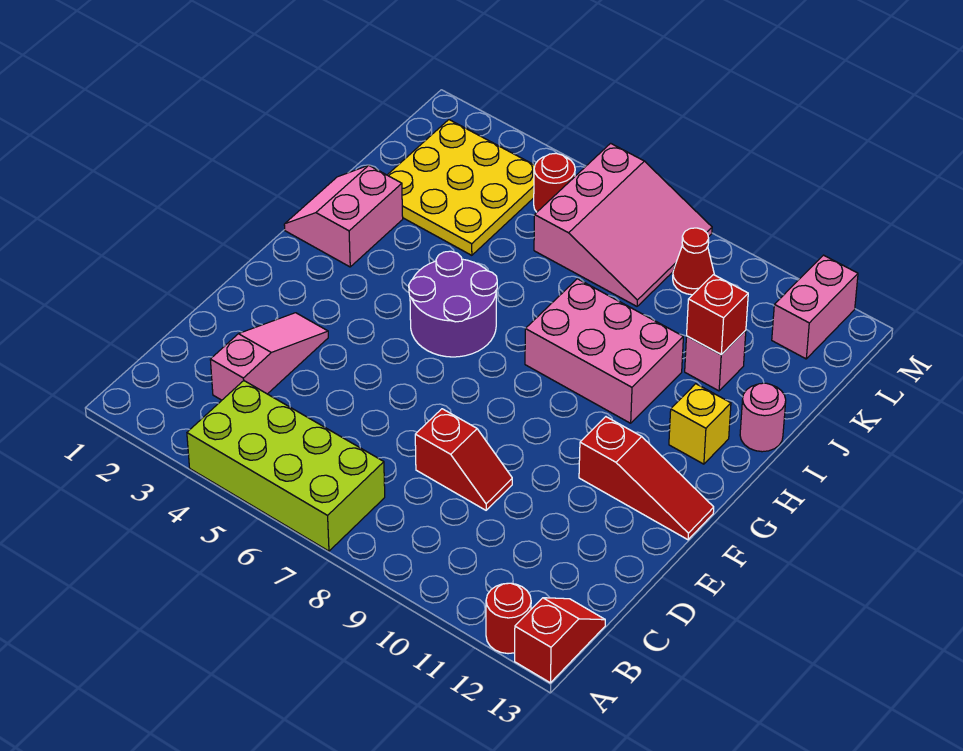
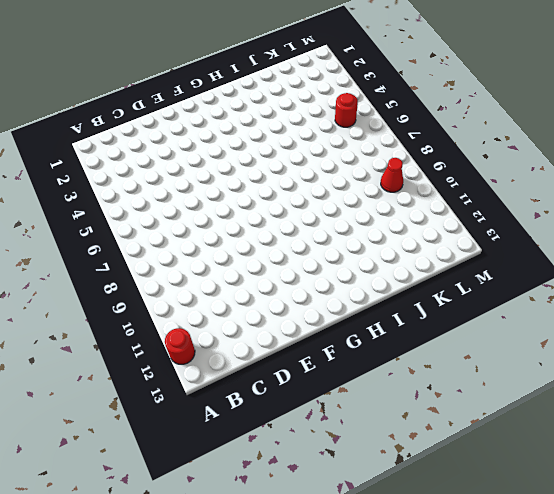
none -> lime brick A4:B7 level 1
none -> red slope A13:B13 level 1 top A
none -> pink slope C3:E3 level 1 top C

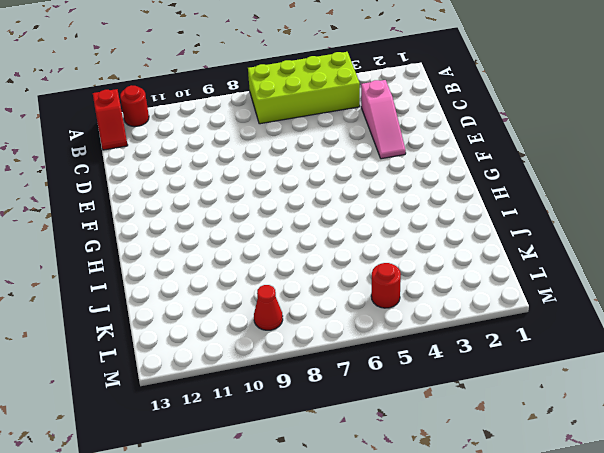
none -> red slope D8:D9 level 1 top 8
none -> red slope F11:F13 level 1 top 11
none -> purple round brick G5:H6 level 1

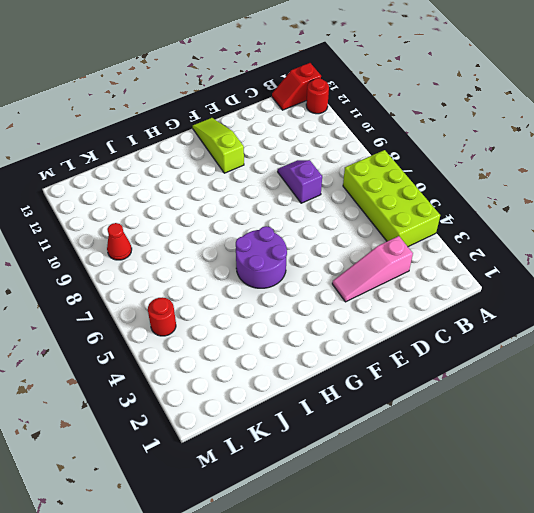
purple slope D8:D9 level 1 top 8 -> red slope D8:D9 level 1 top 8
lime slope F11:F13 level 1 top 11 -> red slope F11:F13 level 1 top 11
none -> pink slope H1:I2 level 1 top 2
none -> pink brick H8:I10 level 1
none -> yellow brick H12 level 1

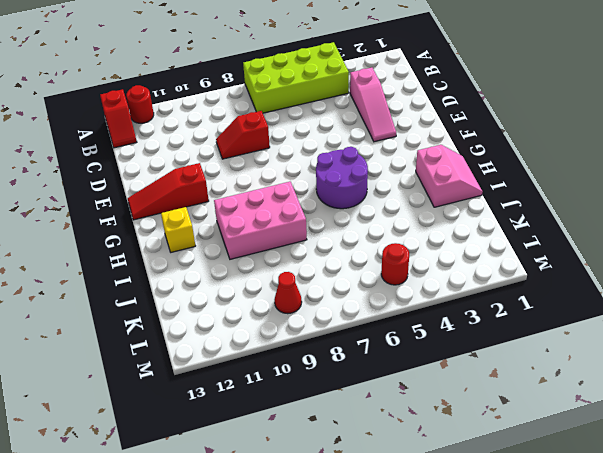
none -> pink round brick I13 level 1
none -> yellow plate J2:L4 level 1
none -> pink brick J11 level 1

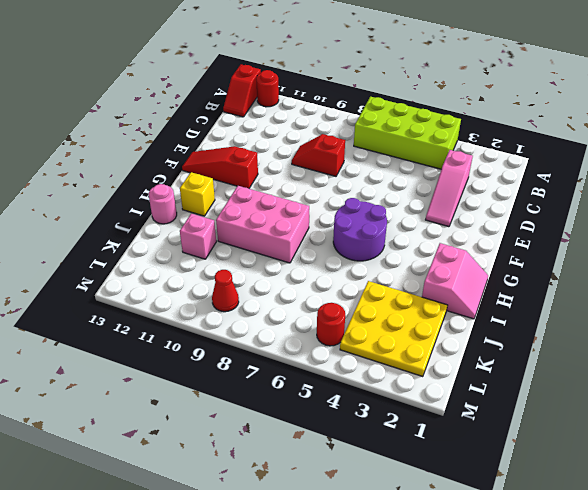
none -> pink slope K6:M8 level 1 top 6
none -> pink brick L12:M12 level 1
none -> red brick J11 level 2

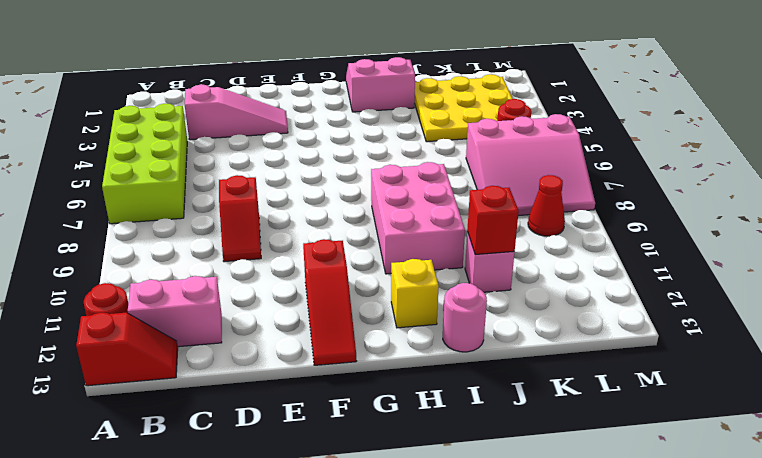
pink brick B12:C12 level 1 -> pink brick L12:M12 level 1
none -> purple round brick G5:H6 level 1

